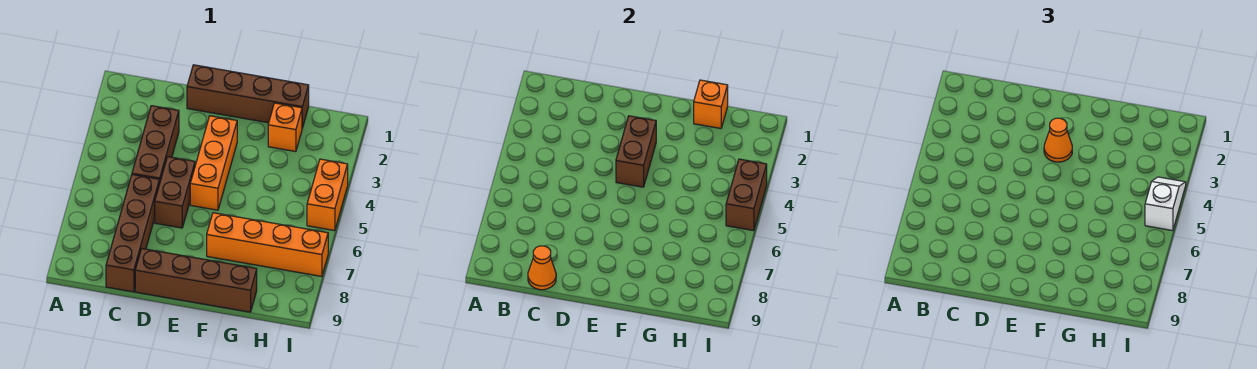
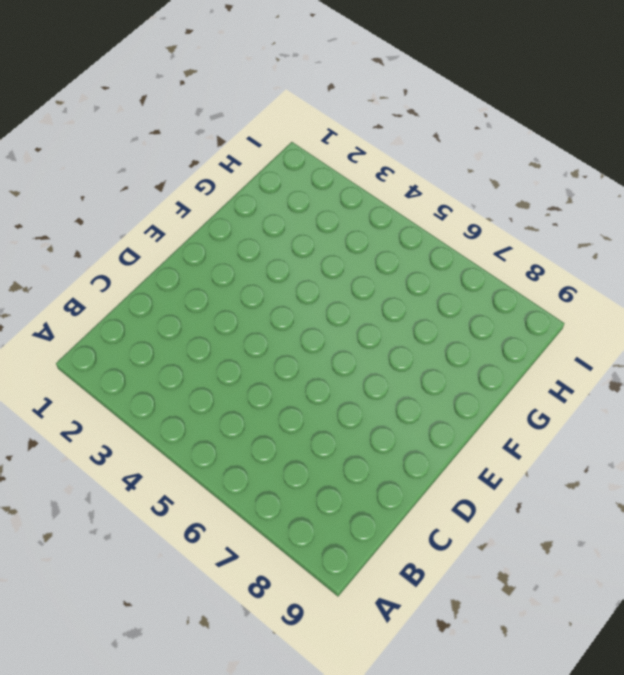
none -> brown brick C3:C5 level 1
none -> brown brick C6:C9 level 1
none -> brown brick D1:G1 level 1

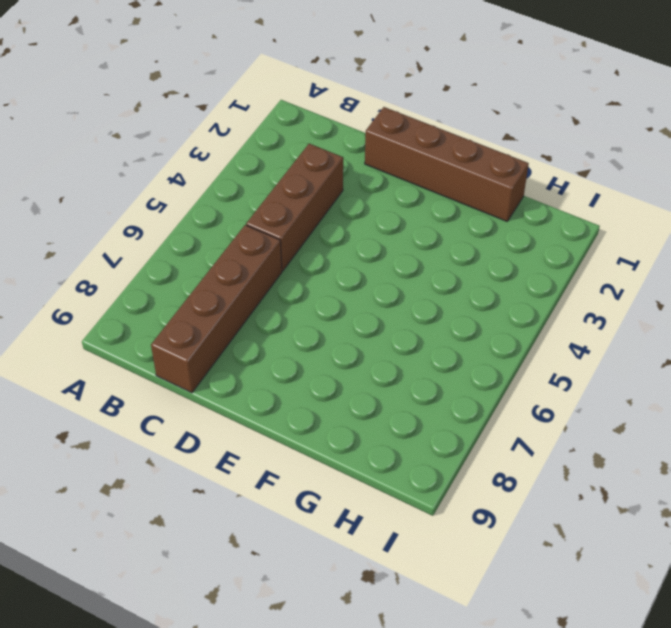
none -> brown brick D5:D6 level 1
none -> brown brick D9:G9 level 1
none -> orange brick E3:E5 level 1

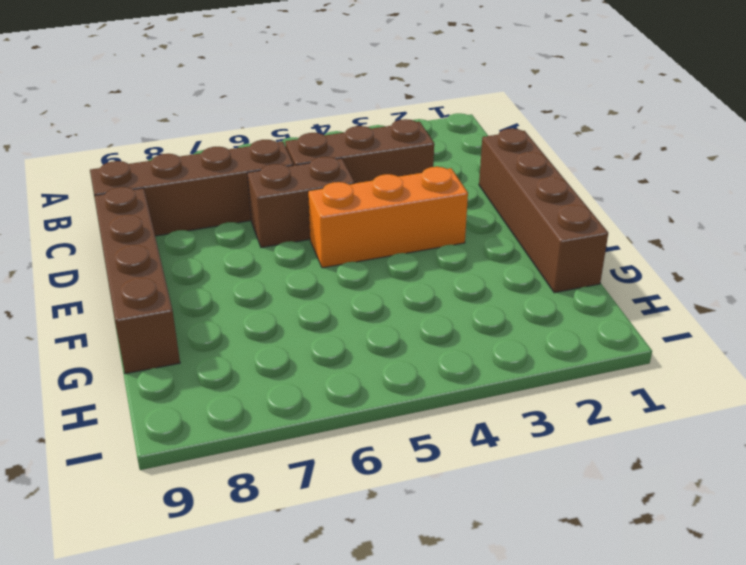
none -> orange brick F7:I7 level 1
none -> orange brick G2 level 1
none -> orange brick I4:I5 level 1

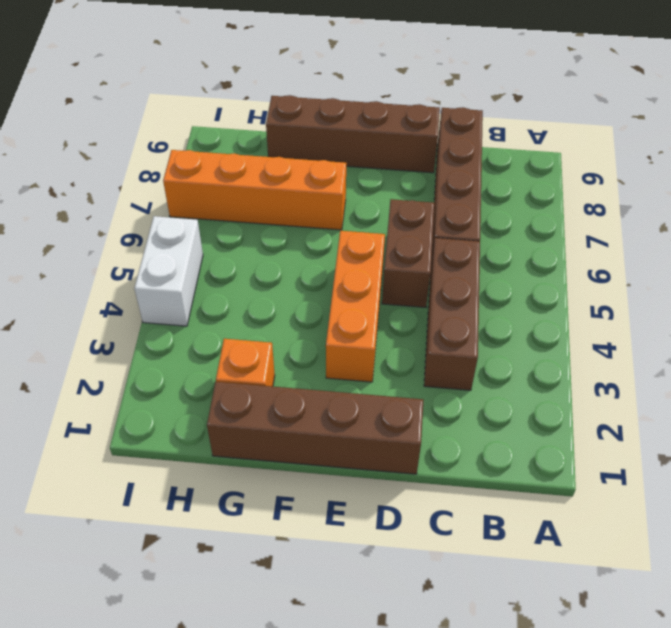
white brick I4:I5 level 1 -> orange brick I4:I5 level 1
none -> orange cone C9 level 2
none -> brown brick E3:E4 level 2
none -> orange brick G1 level 2

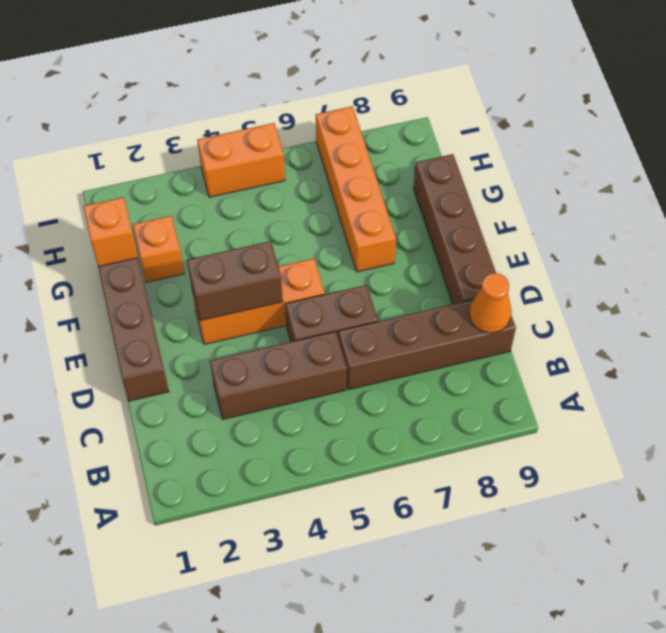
none -> brown brick I4:I5 level 2
none -> orange cone E3 level 3
none -> white slope I4:I5 level 3 top 5

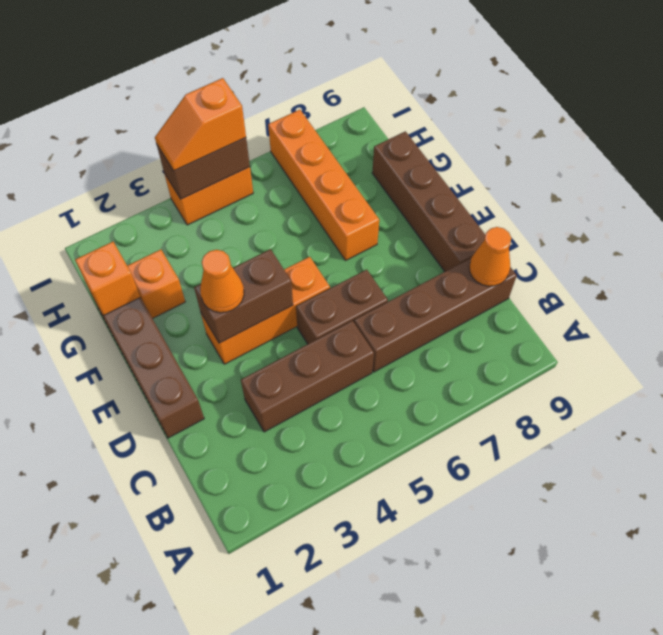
orange slope I4:I5 level 3 top 5 -> white slope I4:I5 level 3 top 5

